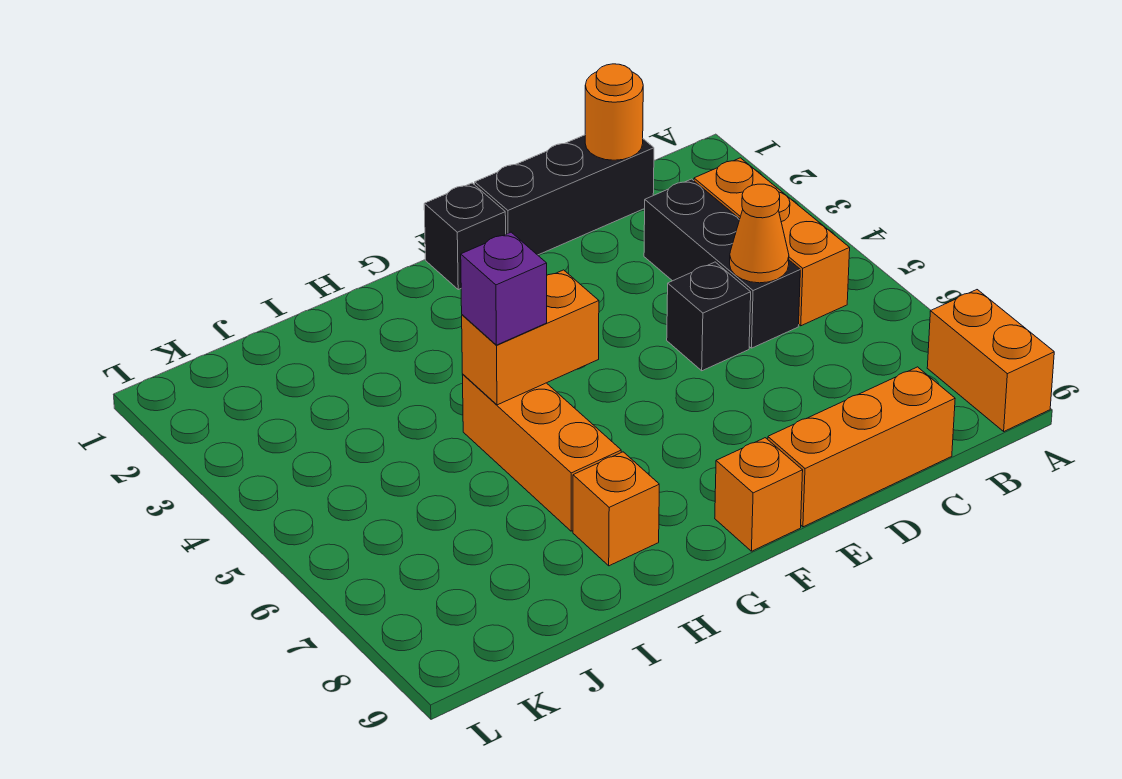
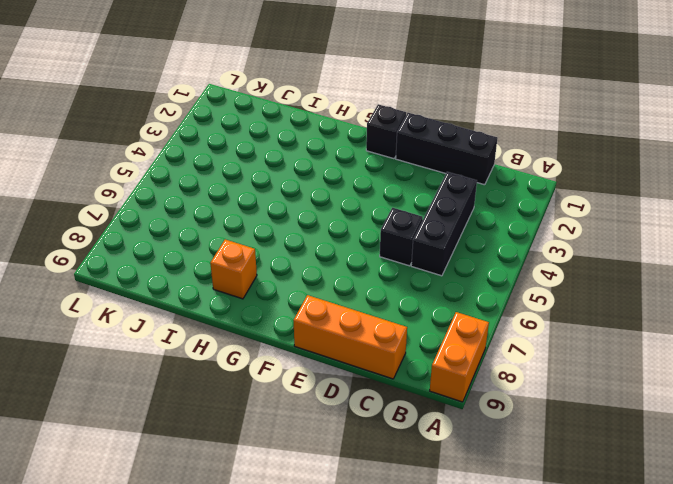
none -> orange brick B3:B5 level 1
none -> orange brick F9 level 1
none -> orange brick H5:H7 level 1

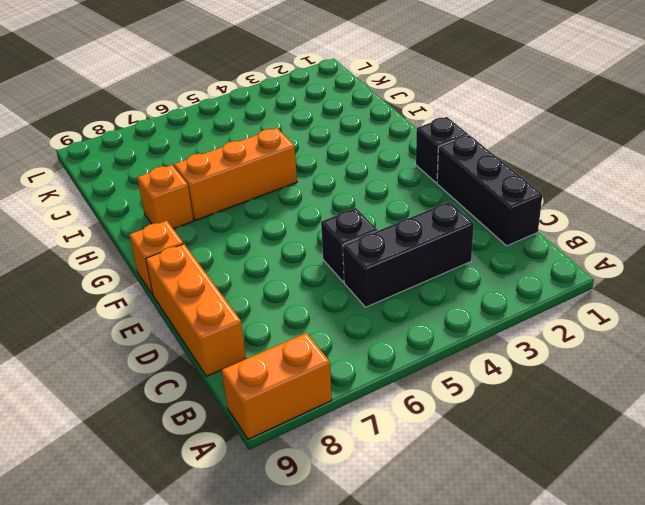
none -> orange brick B3:B5 level 1
none -> orange round brick C1 level 2
none -> orange cone C5 level 2

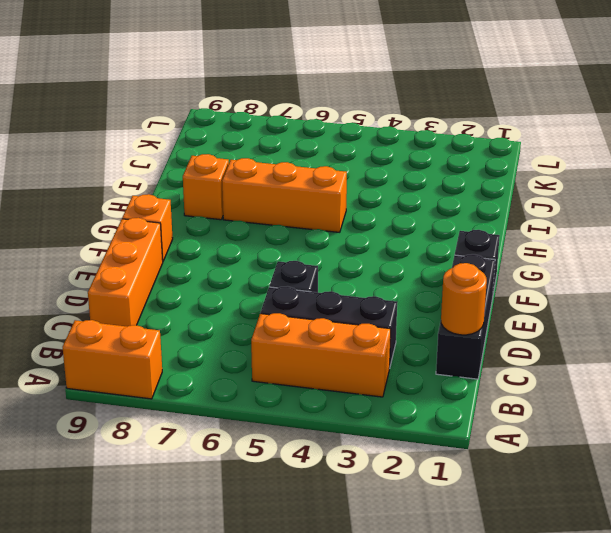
none -> orange cone C5 level 2
none -> orange brick G5:H5 level 2
none -> purple brick H5 level 3

